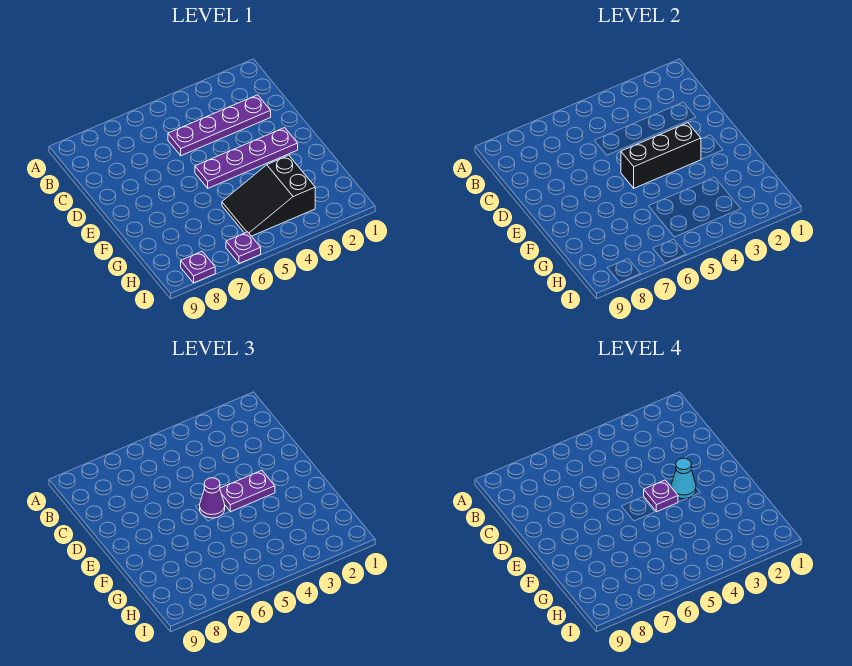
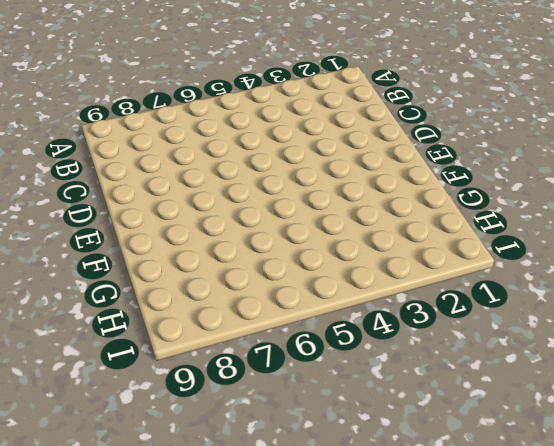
none -> purple plate C2:C5 level 1
none -> purple plate E2:E5 level 1

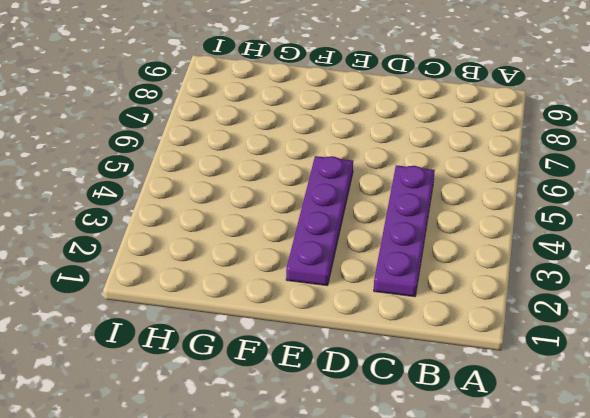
none -> black slope G3:H5 level 1 top 3
none -> purple plate I6 level 1

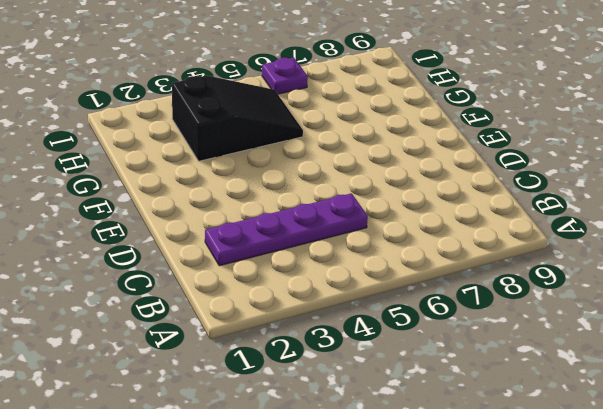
none -> purple plate E2:E5 level 1
none -> purple plate I8 level 1

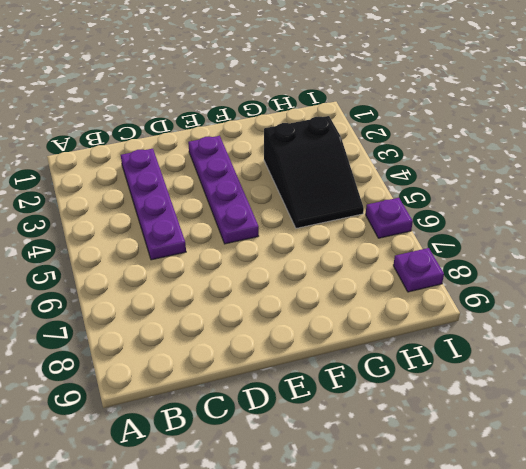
none -> black brick E3:E5 level 2
none -> purple plate E3:E4 level 3

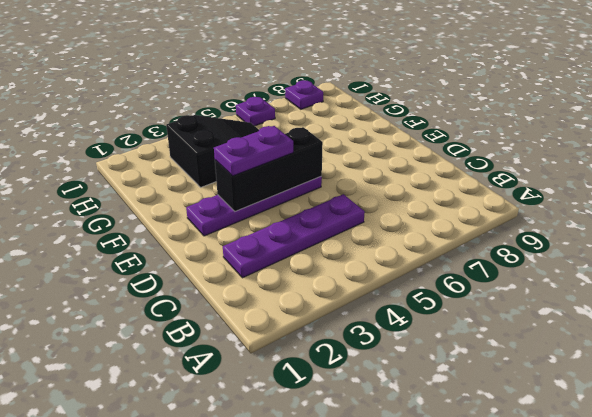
none -> purple cone E5 level 3
none -> cyan cone E3 level 4

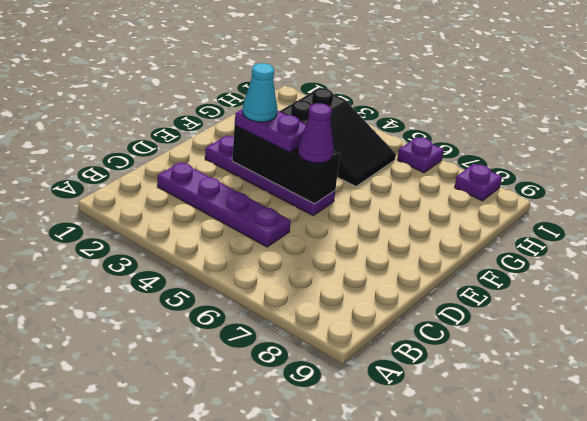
none -> purple plate E4 level 4

